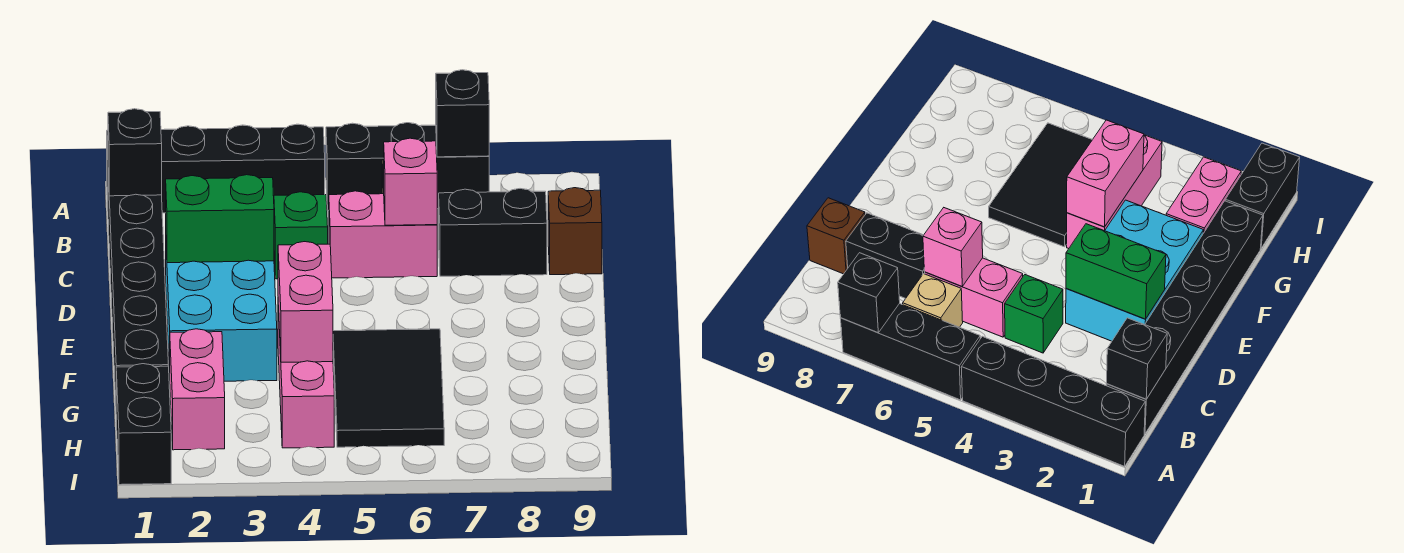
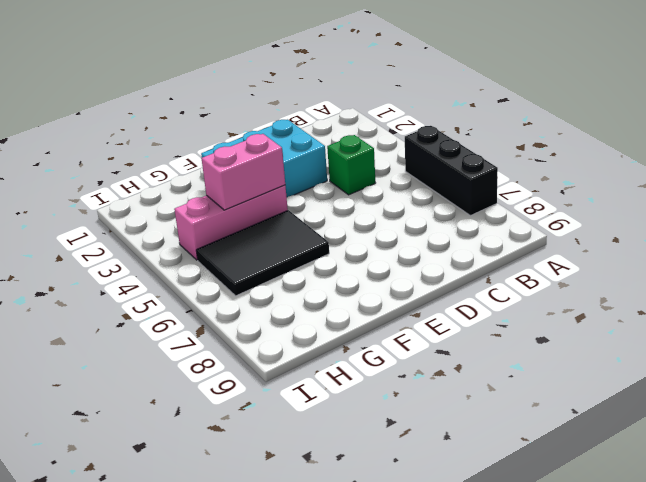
none -> black brick A1:A4 level 1
none -> black brick B1:G1 level 1
none -> tan brick B6 level 1

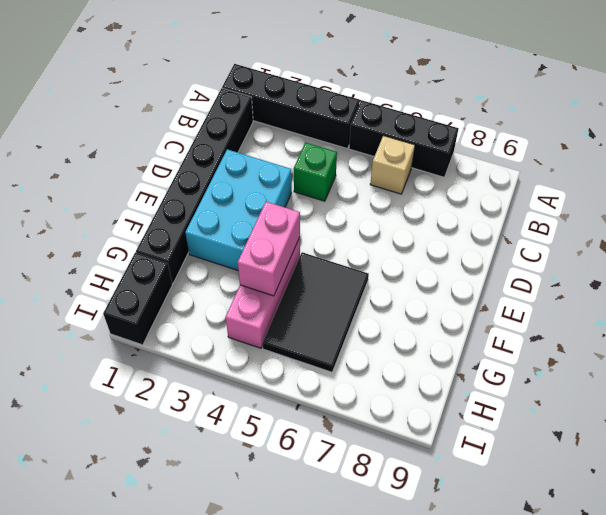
none -> pink brick C5:C6 level 1
none -> black brick C7:C8 level 1
none -> brown brick C9 level 1

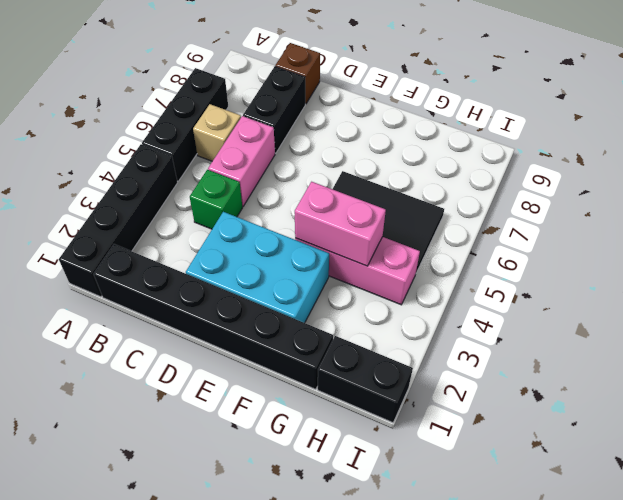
none -> pink brick G2:H2 level 1
none -> black brick A7 level 2
none -> black brick B1 level 2

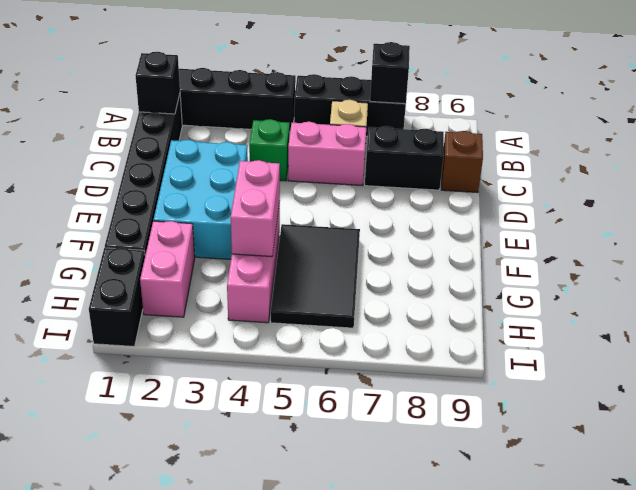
none -> pink brick C6 level 2
none -> green brick D2:D3 level 2

